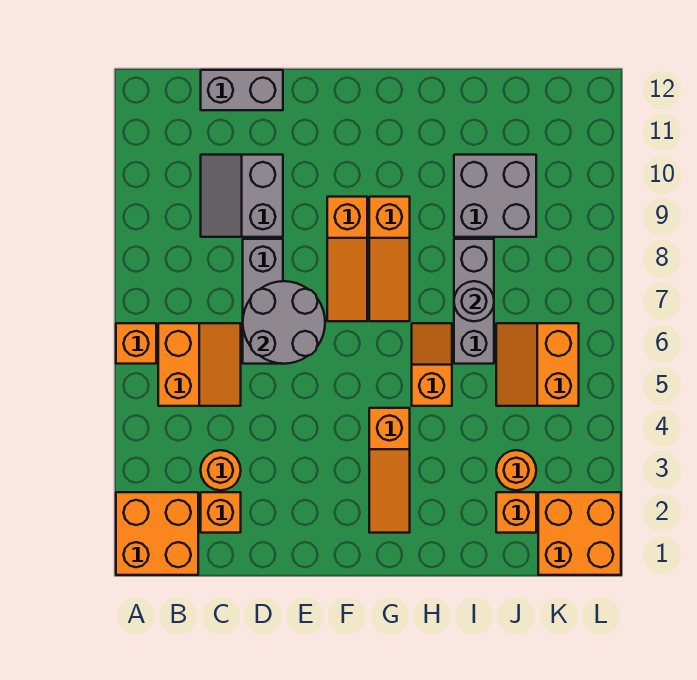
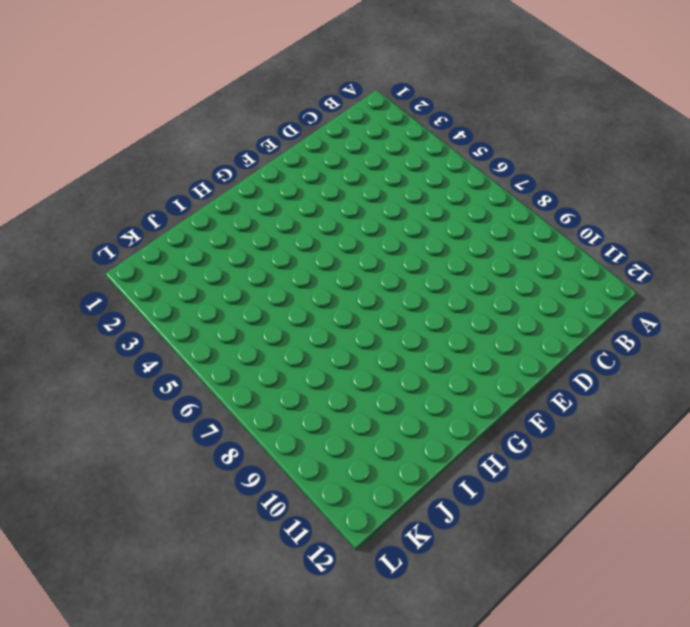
none -> orange brick A1:B2 level 1
none -> orange brick A6 level 1
none -> orange slope B5:C6 level 1 top B

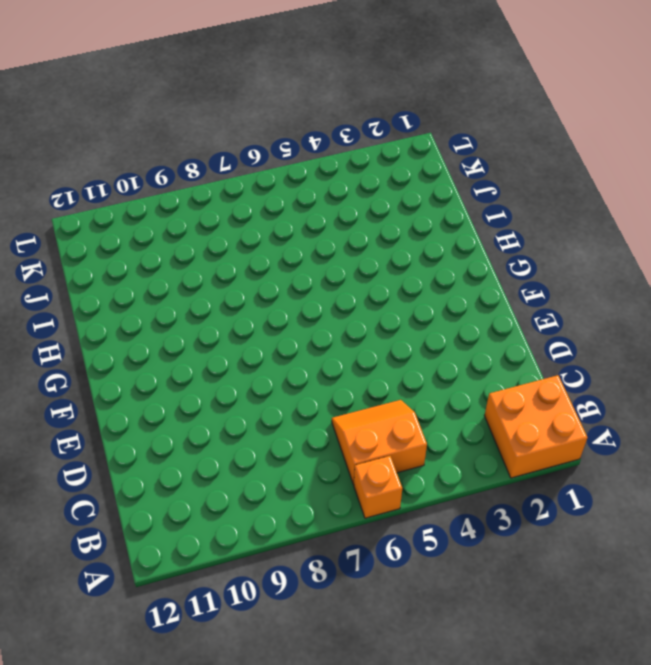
none -> orange brick C2 level 1
none -> orange round brick C3 level 1
none -> grey slope C9:D10 level 1 top D

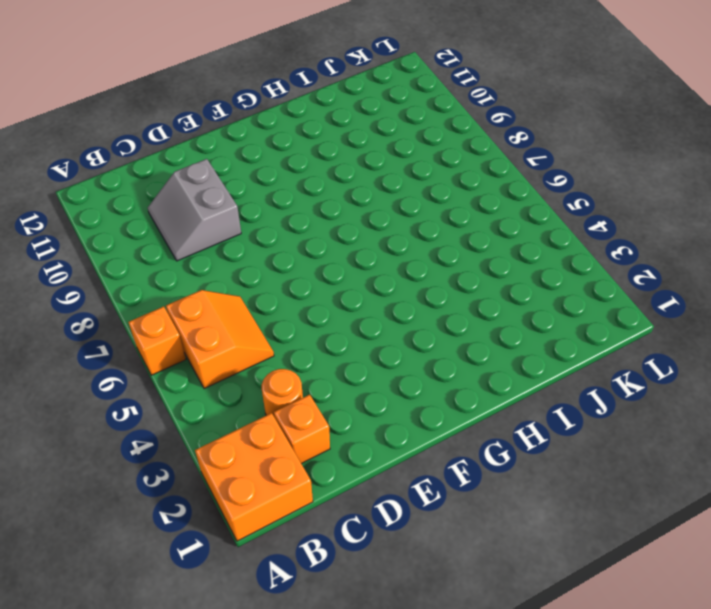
none -> grey brick C12:D12 level 1
none -> grey brick D6:D8 level 1
none -> orange slope F7:F9 level 1 top 9

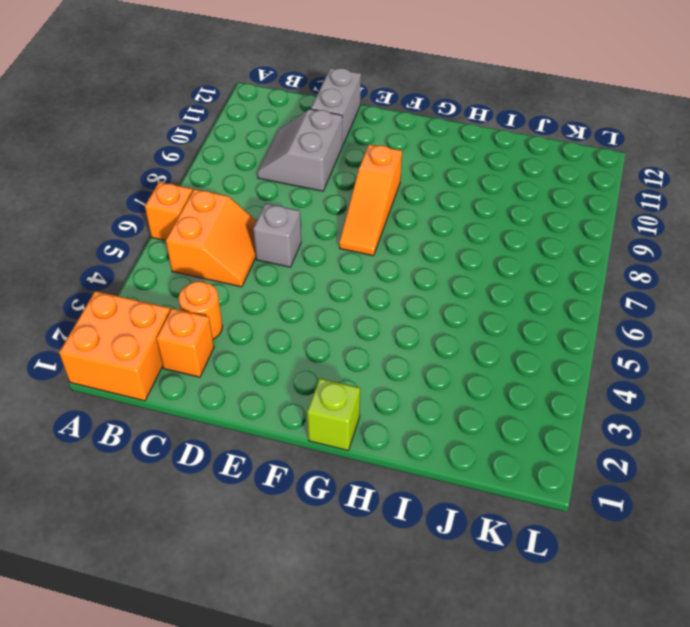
grey brick D6 level 1 -> grey brick D6:D8 level 1
grey brick D11:D12 level 1 -> grey brick C12:D12 level 1
lime brick G1 level 1 -> none
none -> orange slope G2:G4 level 1 top 4
none -> orange slope G7:G9 level 1 top 9
none -> orange slope H5:H6 level 1 top 5

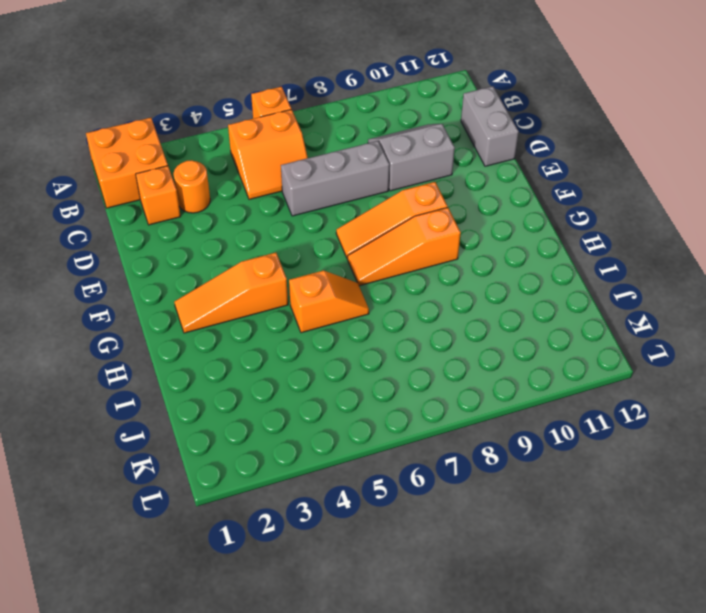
none -> grey brick I6:I8 level 1
none -> grey brick I9:J10 level 1
none -> orange brick J2 level 1

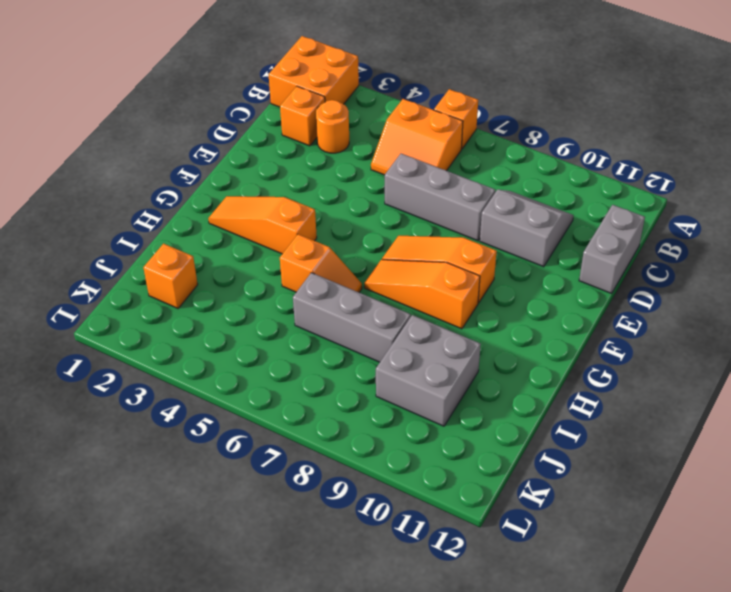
none -> orange round brick J3 level 1
none -> orange slope J5:K6 level 1 top K
none -> orange brick K1:L2 level 1

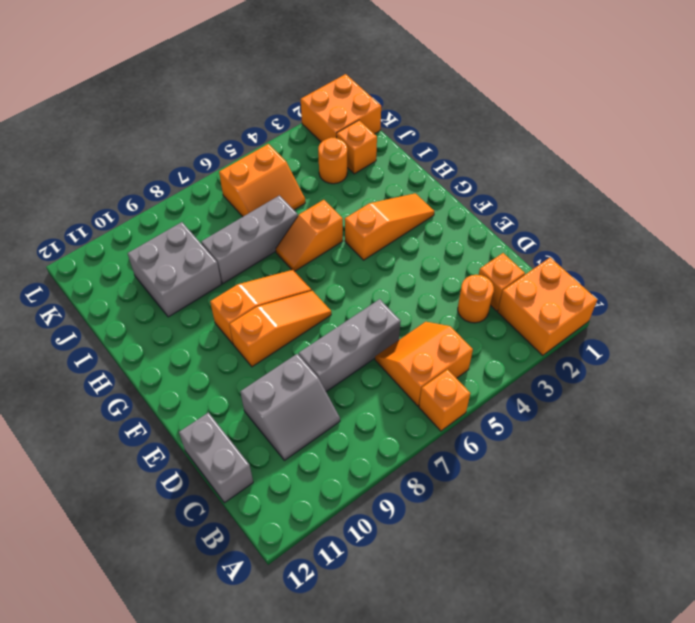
none -> grey round brick D6:E7 level 2
none -> grey round brick I7 level 2

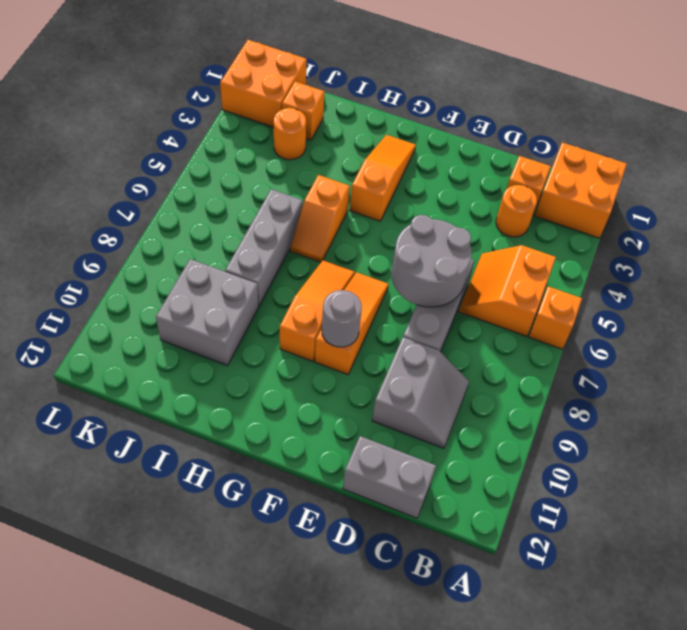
grey round brick F9 level 2 -> grey round brick I7 level 2
none -> orange slope J5:K6 level 1 top K

